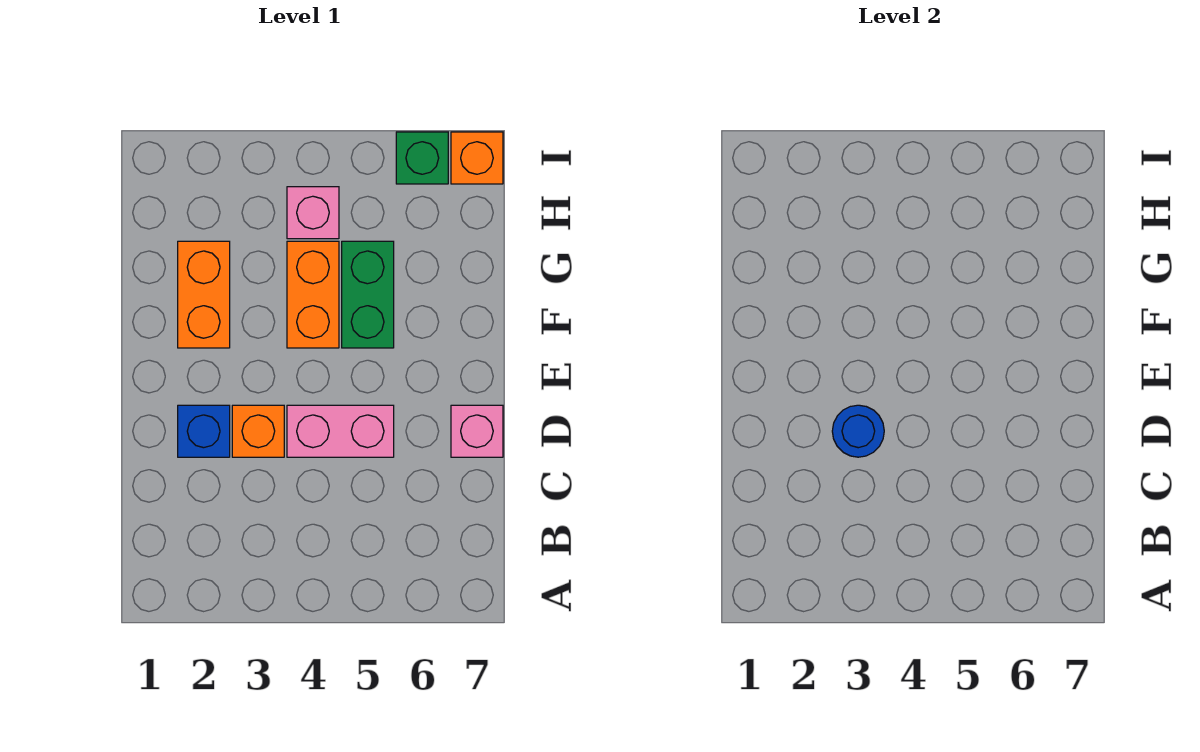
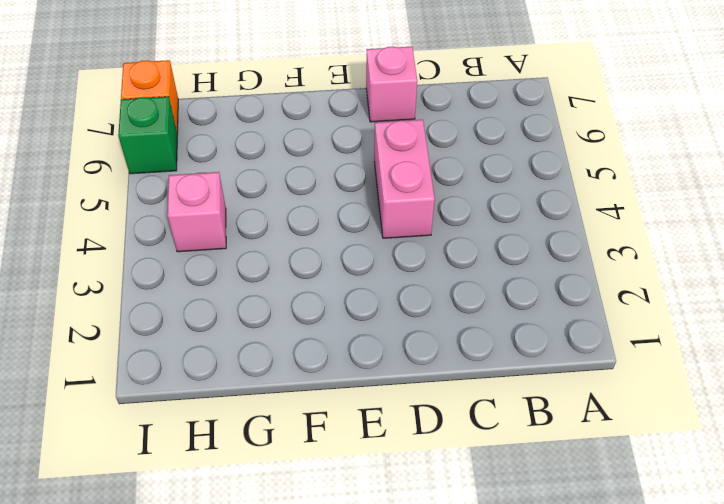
none -> blue brick D2 level 1
none -> orange brick D3 level 1

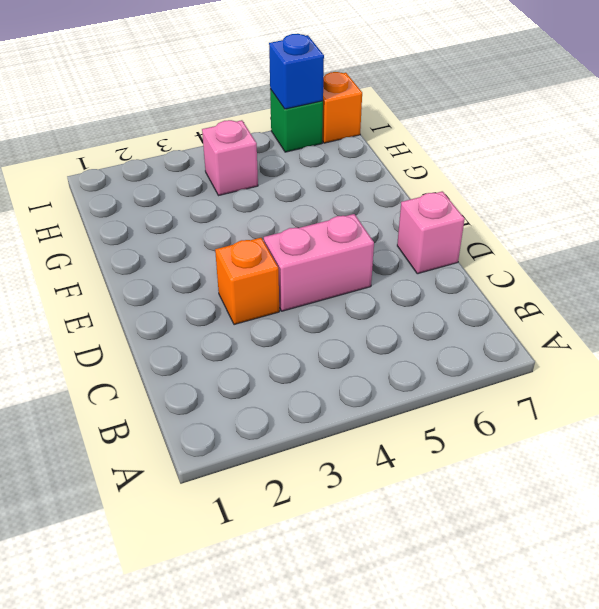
blue brick I6 level 2 -> blue brick D2 level 1
none -> orange brick F2:G2 level 1
none -> orange brick F4:G4 level 1

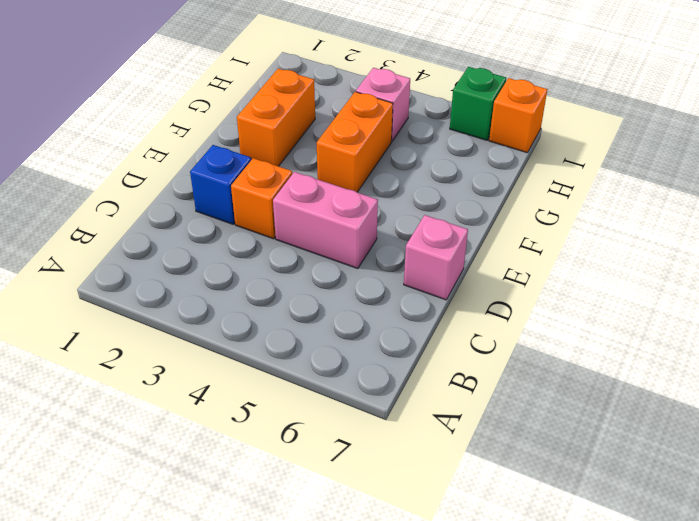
none -> green brick F5:G5 level 1
none -> blue round brick D3 level 2

